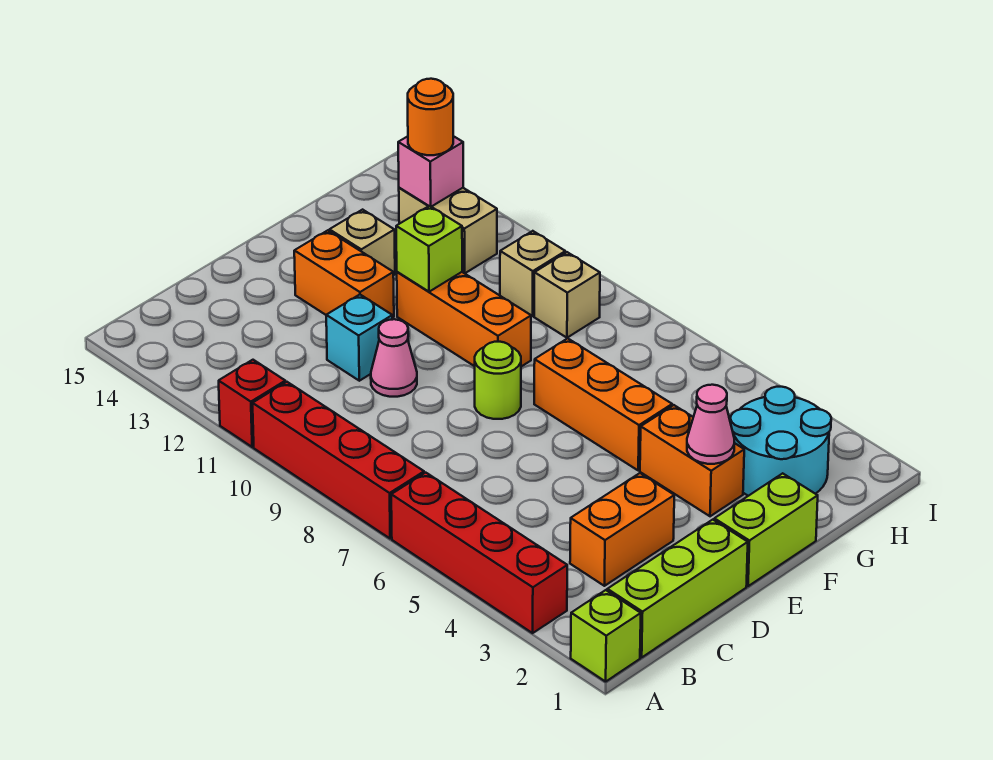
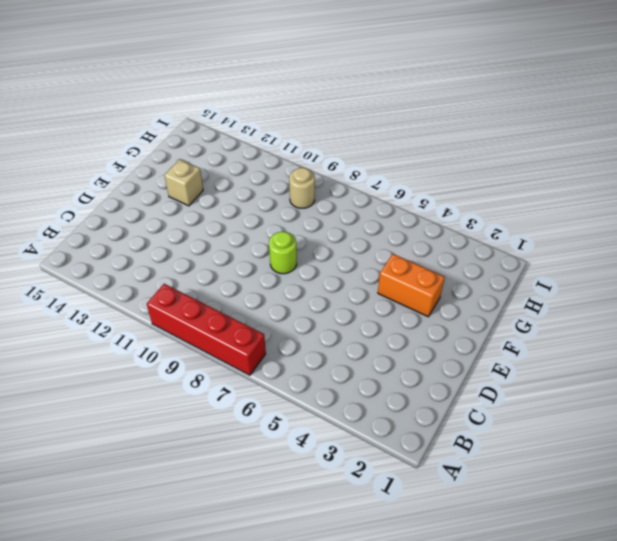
tan round brick H9 level 1 -> tan brick H9 level 1
none -> lime brick A1 level 1
none -> red brick A3:A6 level 1
none -> red brick A11 level 1

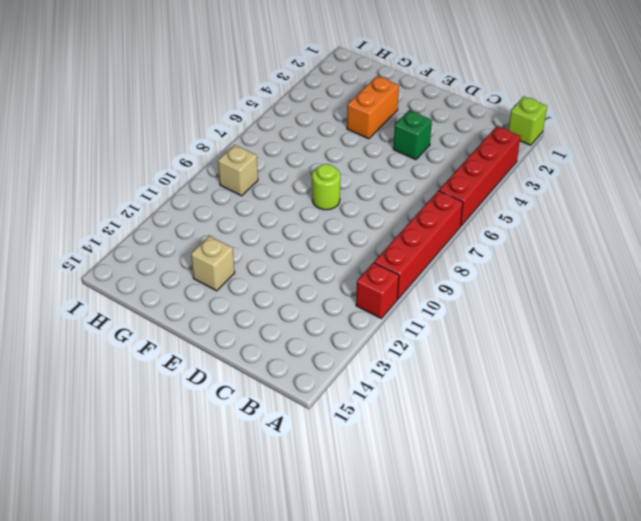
green brick D4 level 1 -> none
none -> lime brick B1:D1 level 1
none -> orange brick C3:D3 level 1
none -> pink cone D10 level 1

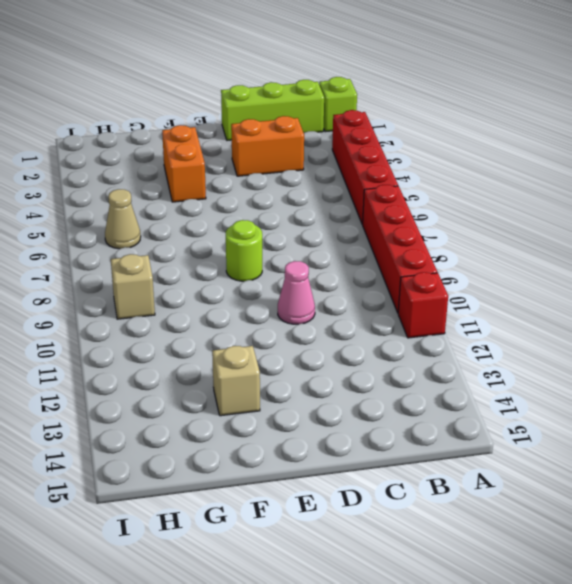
tan cone H6 level 1 -> none
none -> cyan brick D11 level 1
none -> lime brick E1:F1 level 1
none -> orange brick E12:E13 level 1

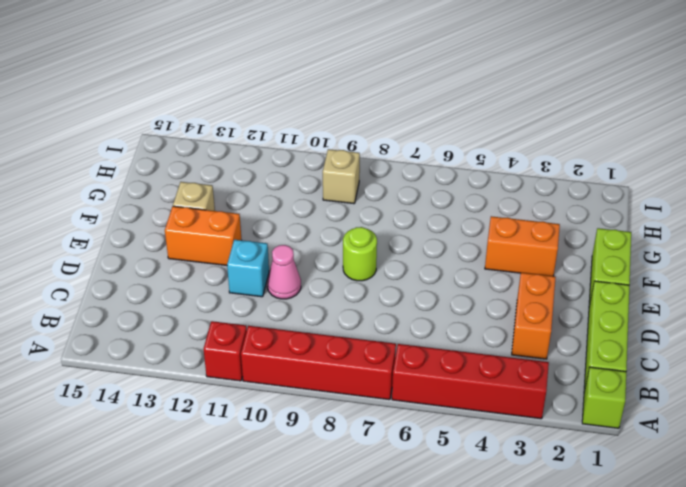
none -> orange brick F5:F7 level 1
none -> orange brick F9:F11 level 1
none -> cyan round brick G2:H3 level 1

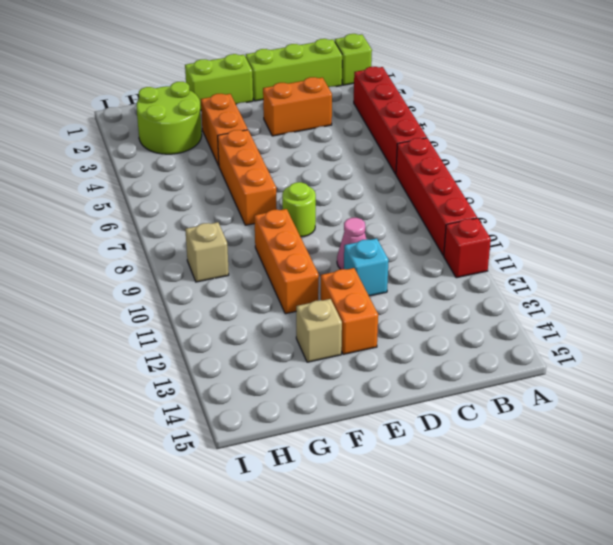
lime round brick G2:H3 level 1 -> cyan round brick G2:H3 level 1
none -> tan brick H10 level 1
none -> tan brick H12:H13 level 1
none -> pink cone F3 level 2

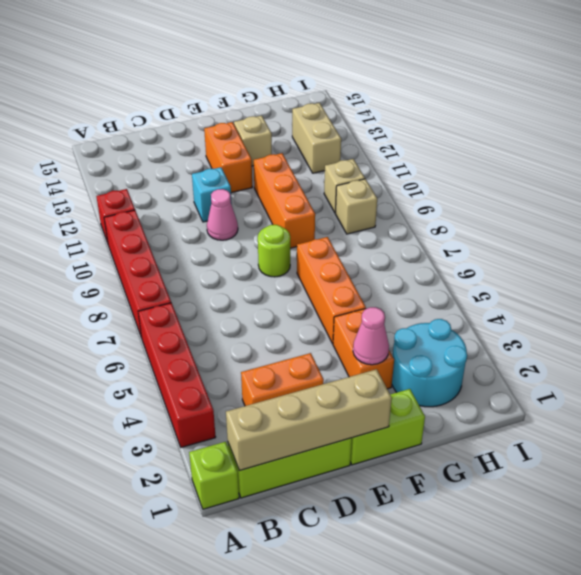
tan brick B1:E1 level 2 -> none
none -> lime brick F11 level 2
none -> pink brick H13 level 2
none -> orange round brick H13 level 3

